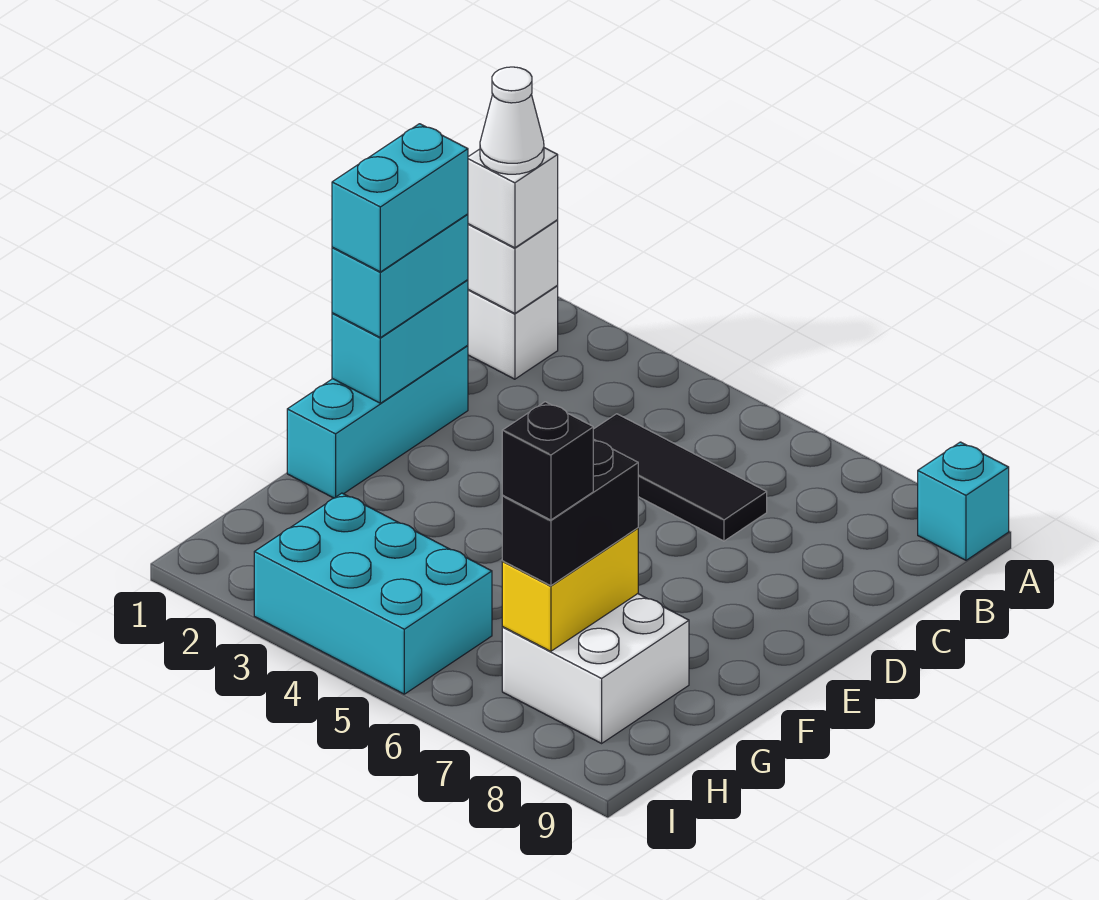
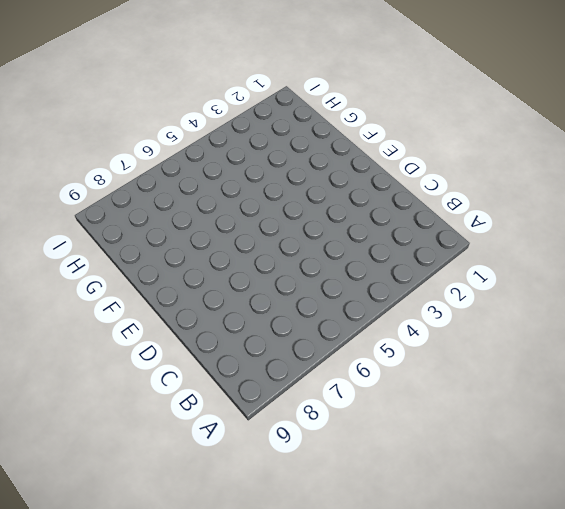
none -> cyan brick A9 level 1
none -> white brick B1 level 1
none -> black tile C4:C6 level 1

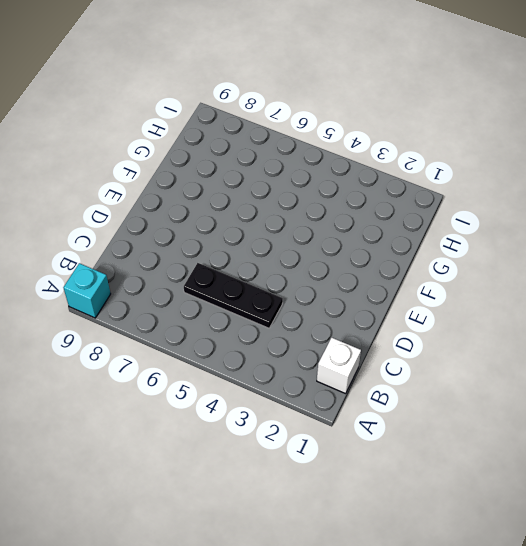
black plate C4:C6 level 1 -> black tile C4:C6 level 1
none -> cyan brick D1:F1 level 1
none -> white brick G7:H8 level 1
none -> cyan brick H3:I5 level 1

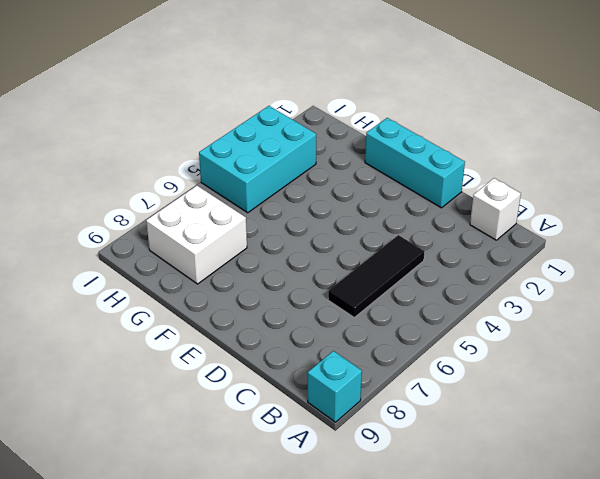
none -> white brick B1 level 2
none -> cyan brick D1:E1 level 2
none -> yellow brick G7:H7 level 2

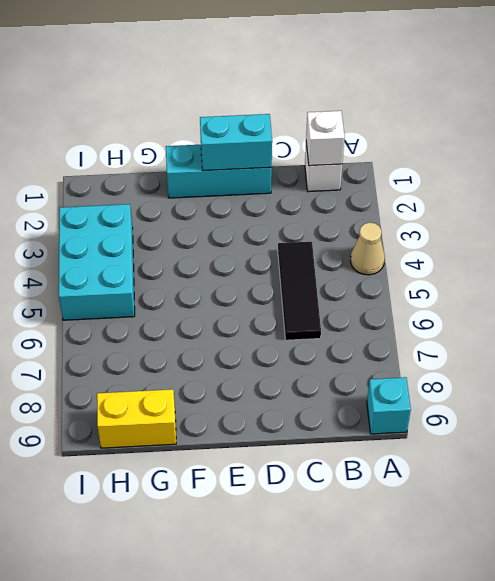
tan cone A4 level 1 -> none
yellow brick G9:H9 level 1 -> yellow brick G7:H7 level 2
none -> white brick G7:H8 level 1
none -> white brick B1 level 3
none -> cyan brick D1:E1 level 3

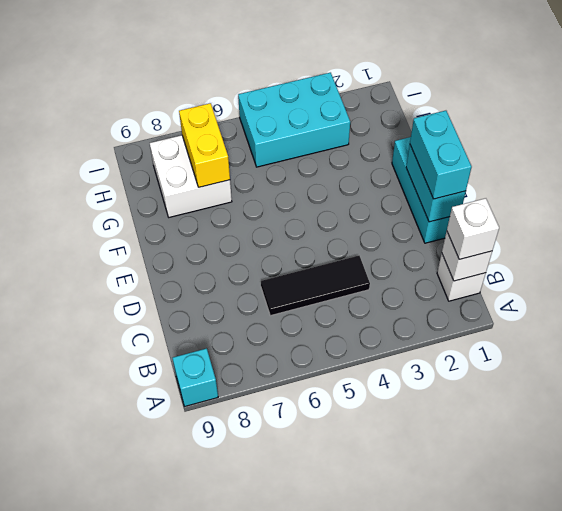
none -> black brick G7:H7 level 3
none -> white cone B1 level 4
none -> cyan brick D1:E1 level 4

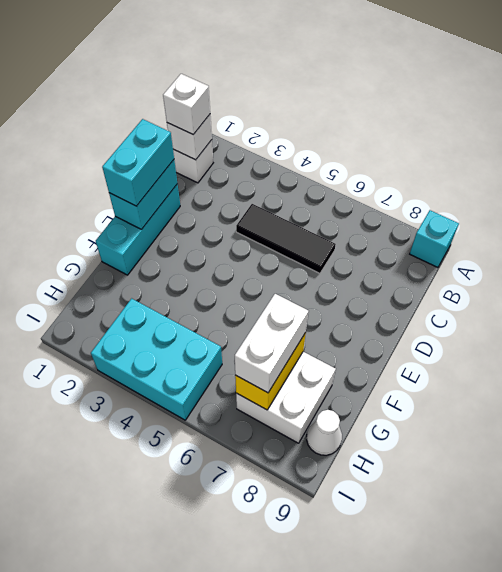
white brick G7:H7 level 3 -> black brick G7:H7 level 3
white cone H9 level 1 -> white cone B1 level 4
none -> cyan brick D1:E1 level 4
none -> black brick H7 level 4

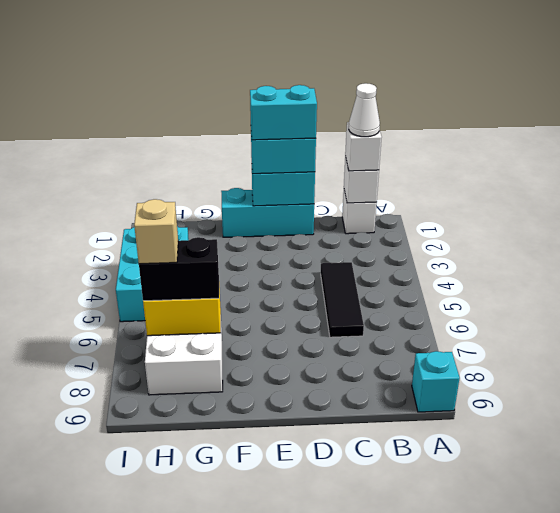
tan brick H7 level 4 -> black brick H7 level 4

